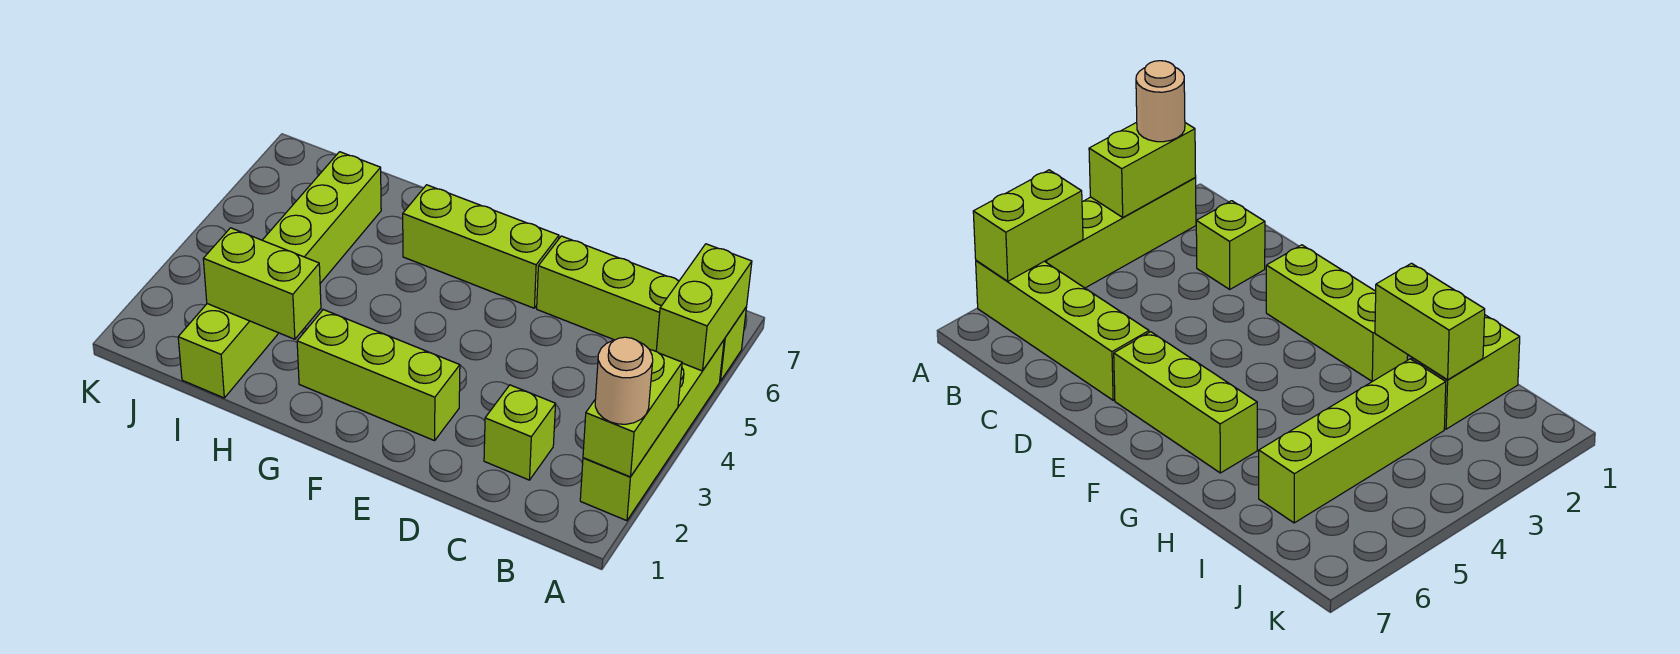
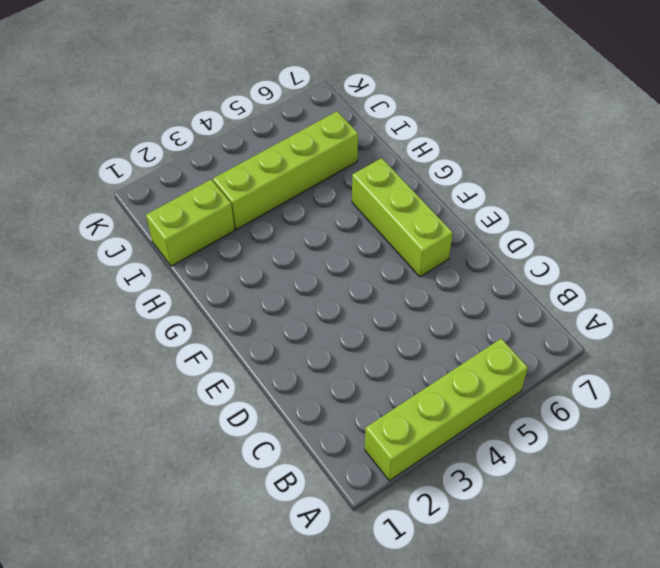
none -> lime brick A6:D6 level 1
none -> lime brick C2 level 1

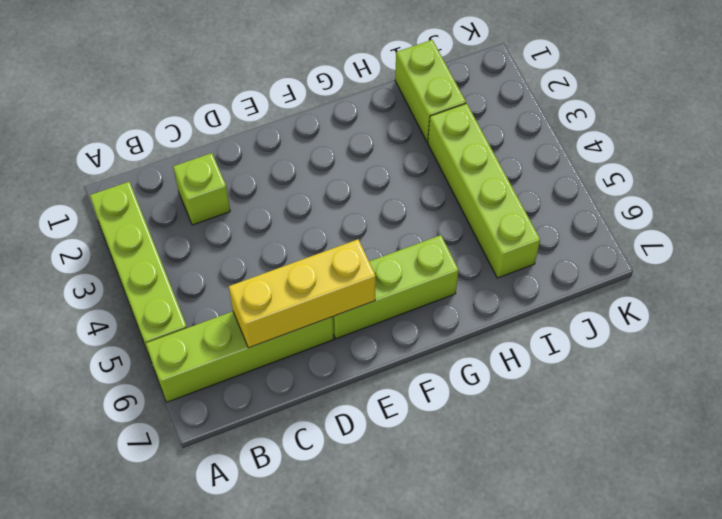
yellow brick C6:E6 level 2 -> none
none -> lime brick E2:G2 level 1
none -> lime brick A2:A3 level 2

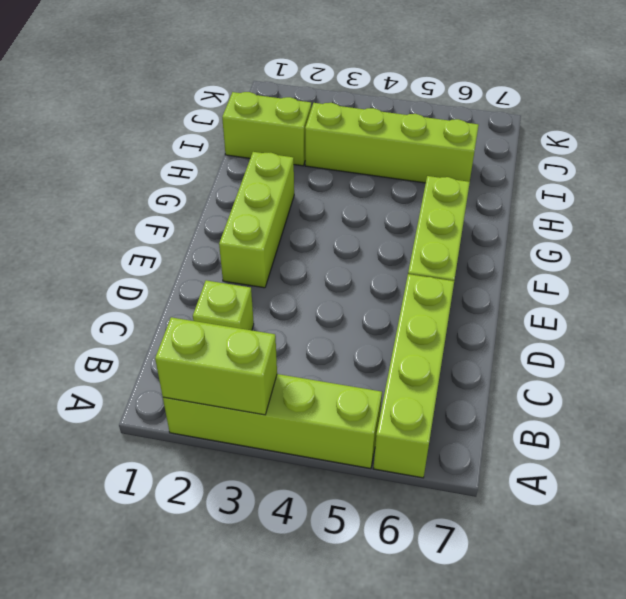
none -> lime brick A5:A6 level 2
none -> lime brick H2:I2 level 2

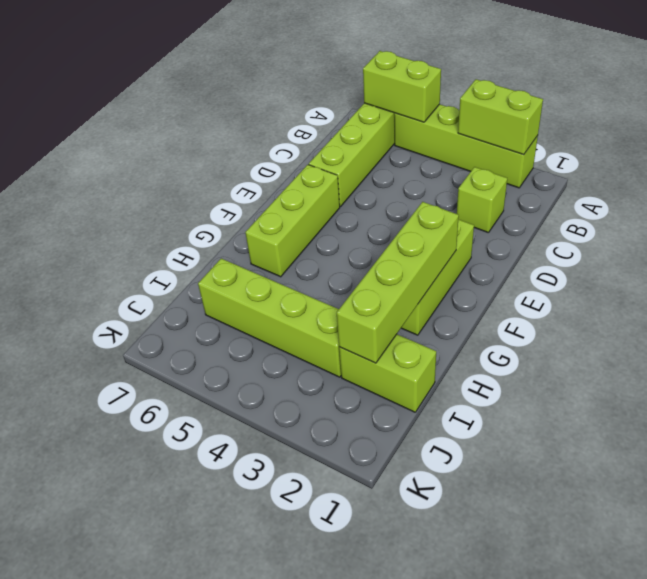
lime brick F2:I2 level 2 -> lime brick H2:I2 level 2
none -> tan round brick A2 level 3

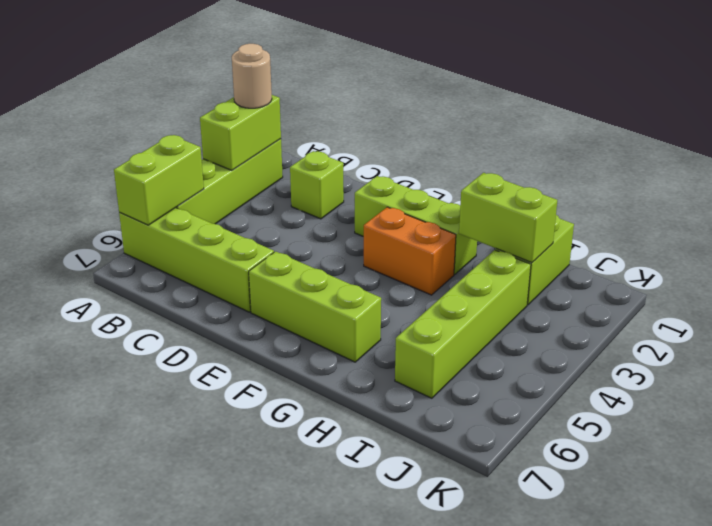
orange brick F3:G3 level 1 -> none

